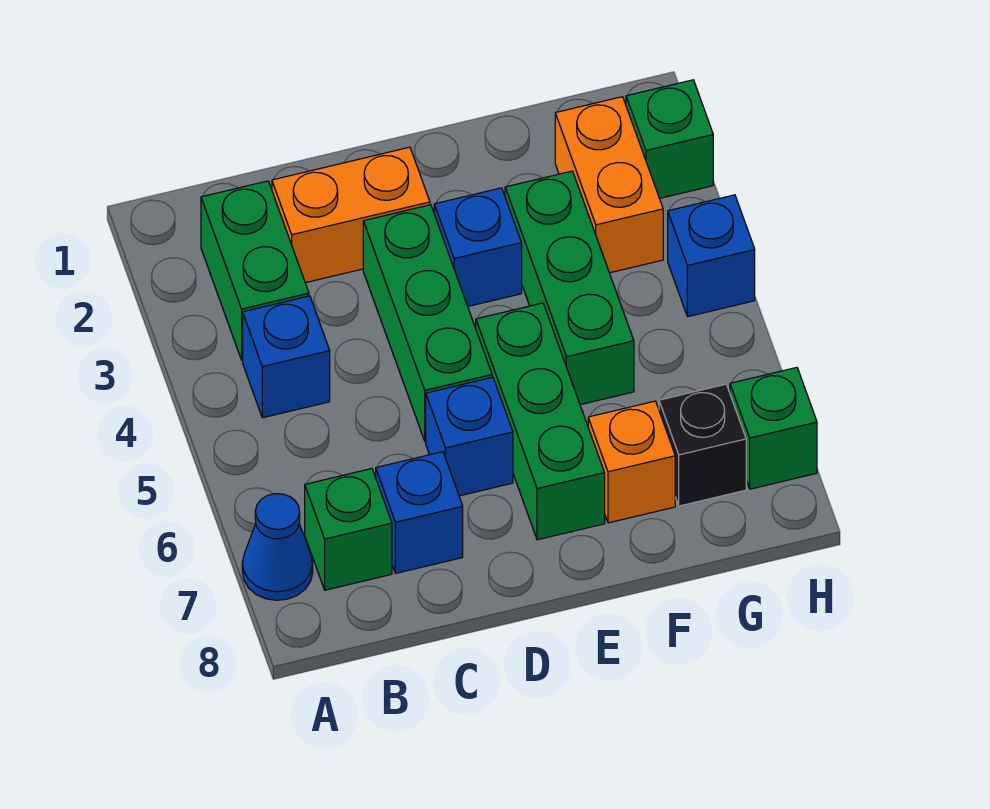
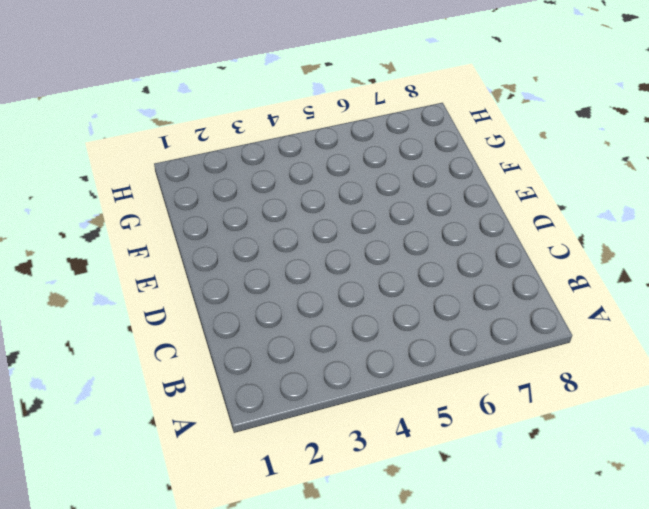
none -> blue cone A7 level 1
none -> green brick B2:B3 level 1
none -> blue brick B4 level 1

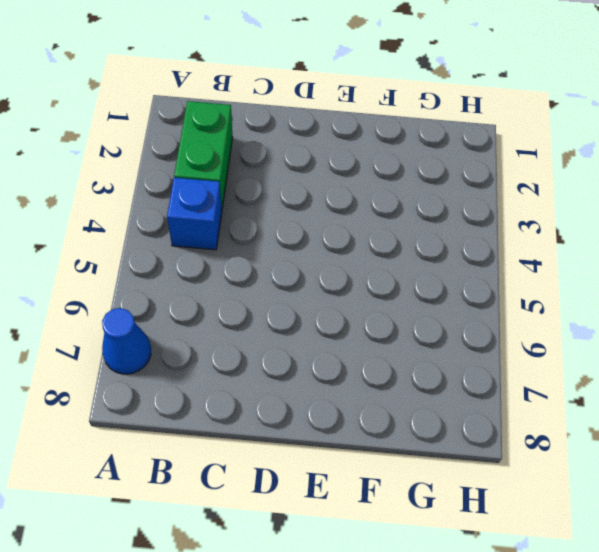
none -> green brick B7 level 1
none -> orange brick C2:D2 level 1
none -> blue brick C7 level 1

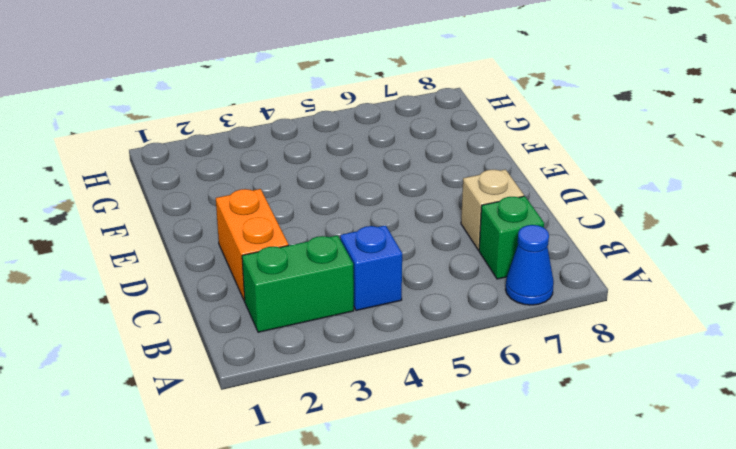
tan brick C7 level 1 -> blue brick C7 level 1
none -> green brick D3:D5 level 1
none -> blue brick D6 level 1
none -> blue brick E3 level 1

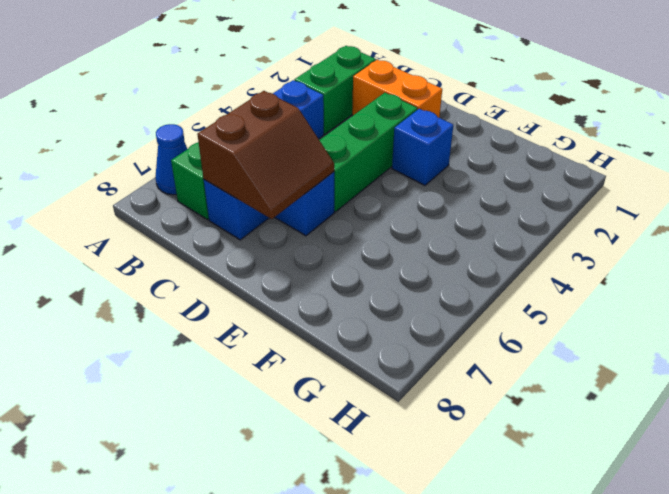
brown slope C6:D7 level 2 top C -> none
none -> green brick E5:E7 level 1
none -> green brick F3:F5 level 1
none -> orange brick F7 level 1

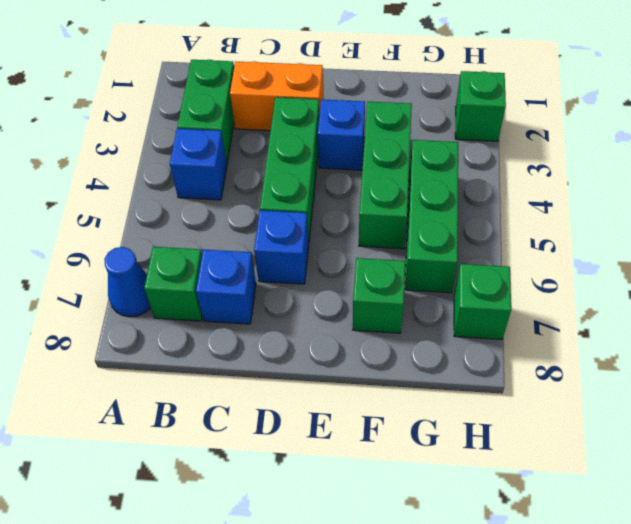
green brick F7 level 1 -> orange brick F7 level 1
green brick G4:G6 level 1 -> green brick E5:E7 level 1
none -> orange brick G2:G3 level 1
none -> black brick G7 level 1
none -> blue brick H4 level 1

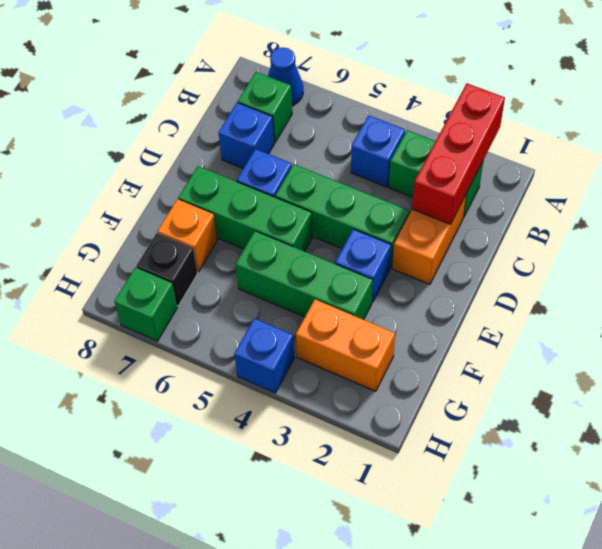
red brick A2:C2 level 2 -> none
none -> green brick H2 level 1

